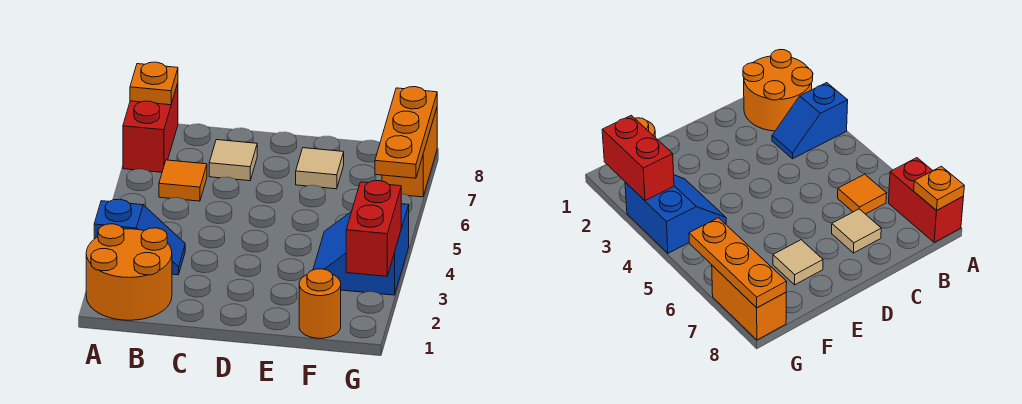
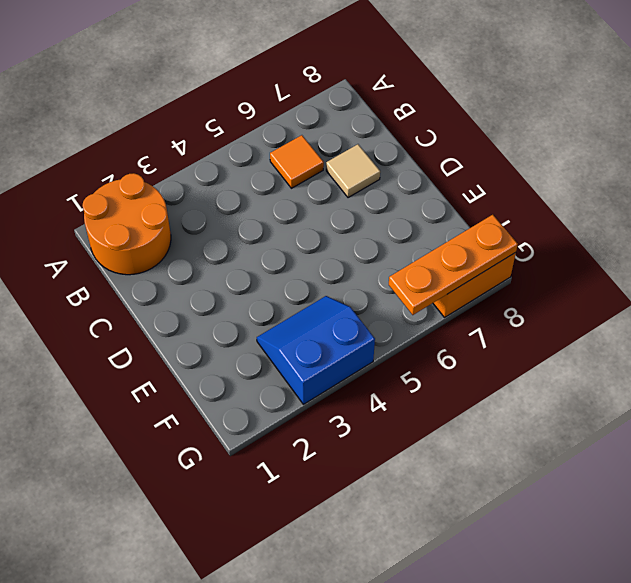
none -> blue slope A3:B3 level 1 top A
none -> red brick A7:A8 level 1
none -> tan tile E7 level 1

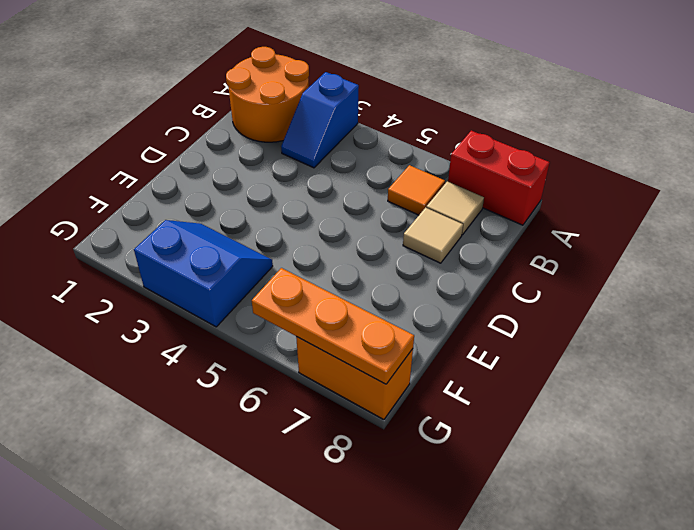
tan tile B7 level 1 -> tan tile E7 level 1
none -> orange round brick F1 level 1
none -> orange plate A8 level 2
none -> red brick G2:G3 level 2

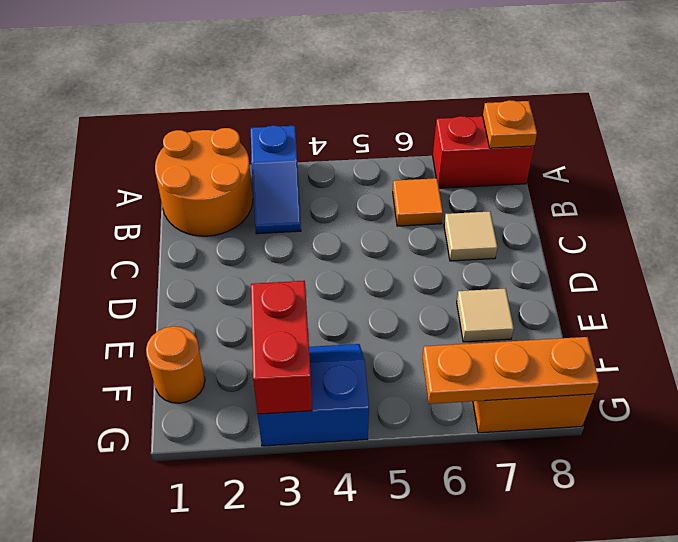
red brick F3:G3 level 2 -> red brick G2:G3 level 2

